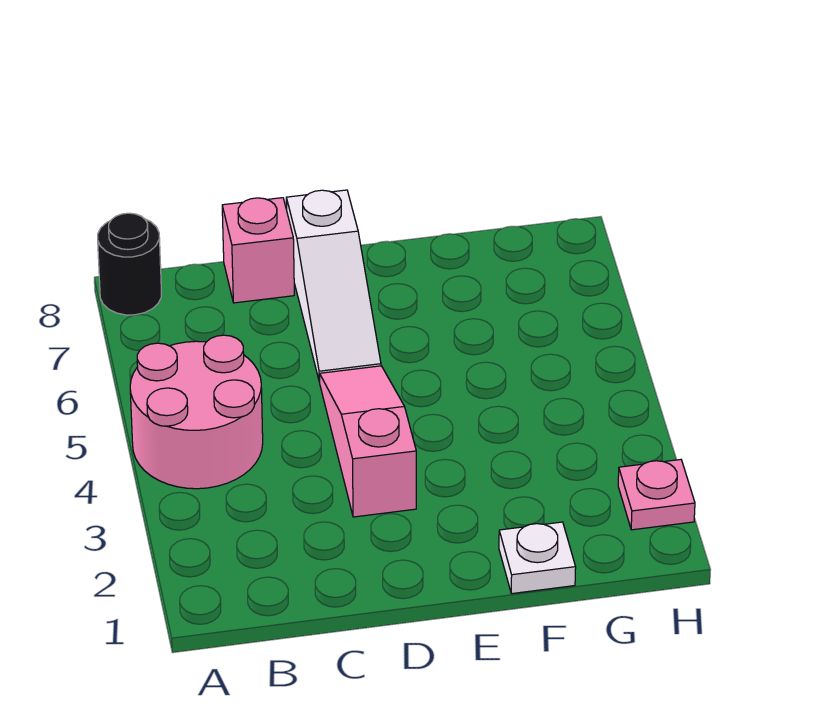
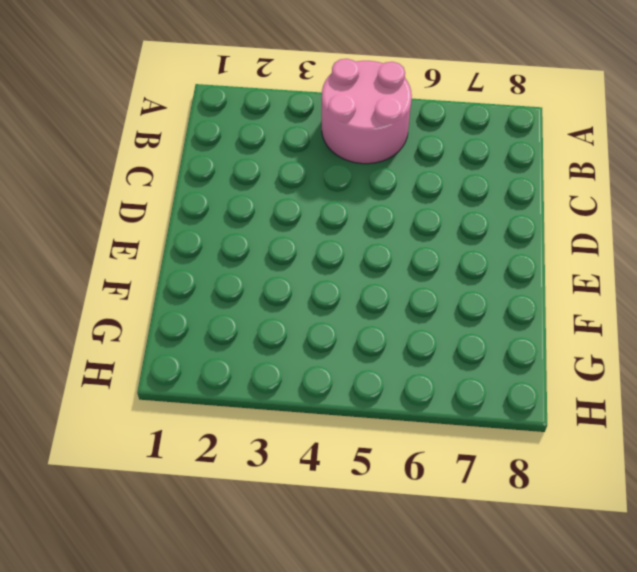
none -> black round brick A8 level 1
none -> pink brick C8 level 1

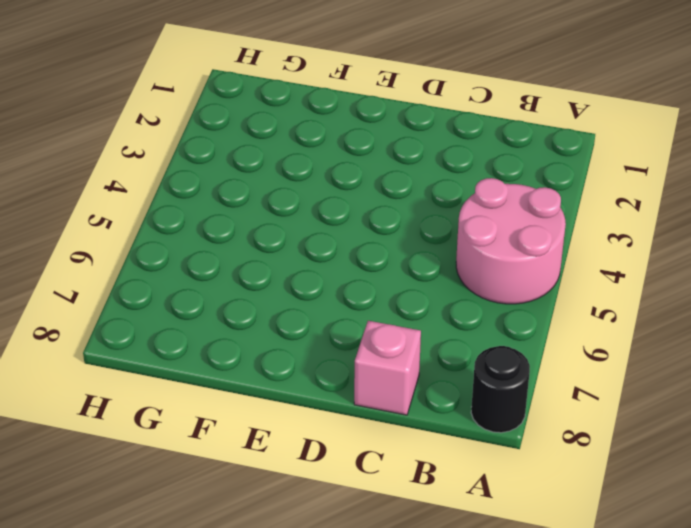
none -> pink slope D3:D5 level 1 top 3
none -> white slope D6:D8 level 1 top 8

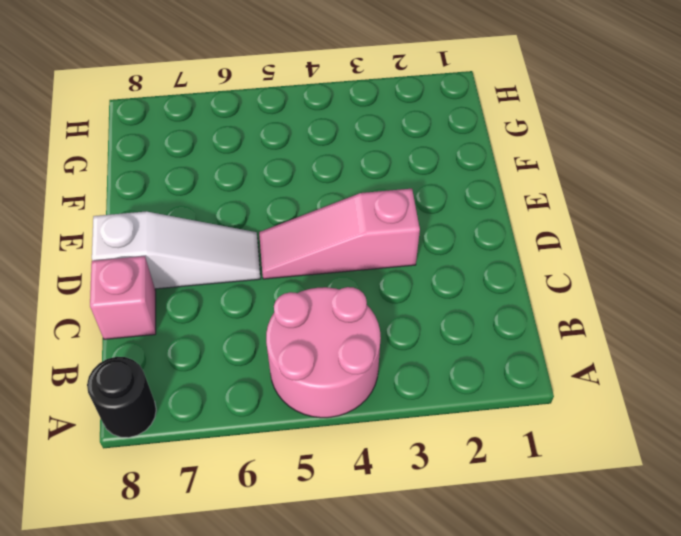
none -> white plate F1 level 1
none -> pink plate H2 level 1

